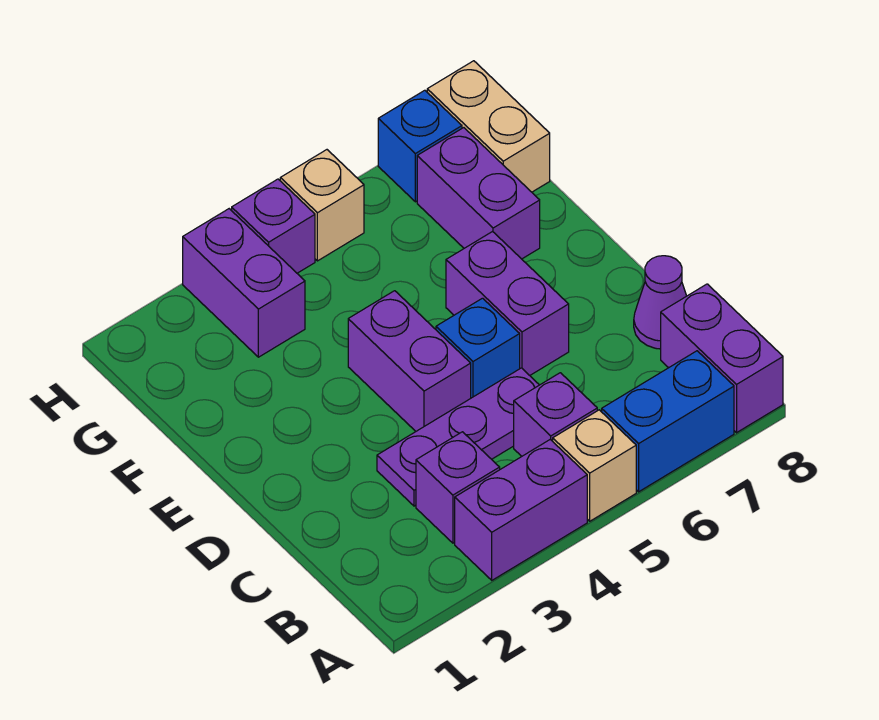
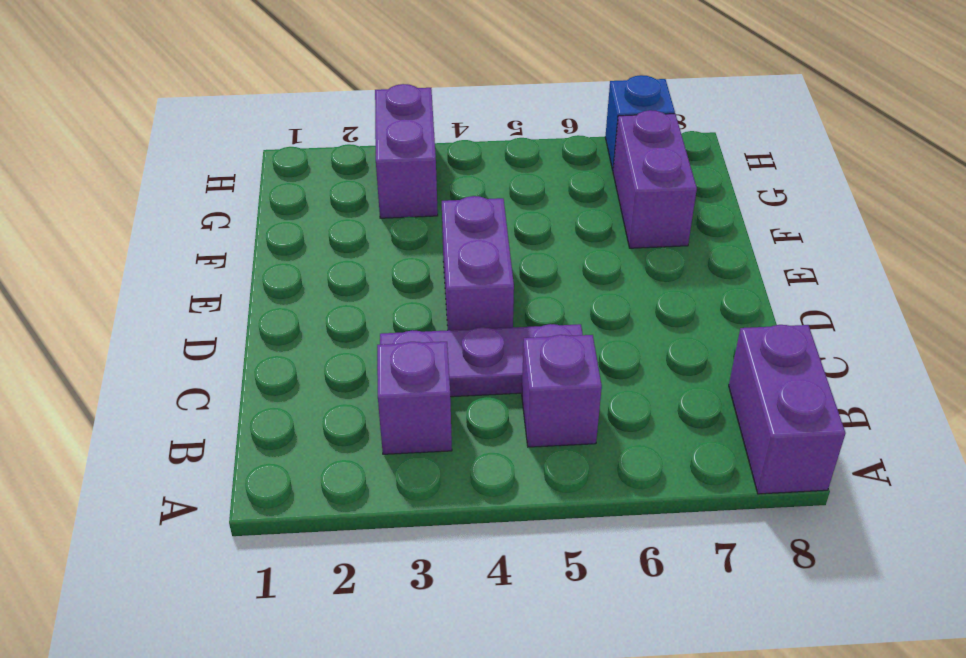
none -> purple brick A3:A4 level 1
none -> tan brick A5 level 1
none -> blue brick A6:A7 level 1

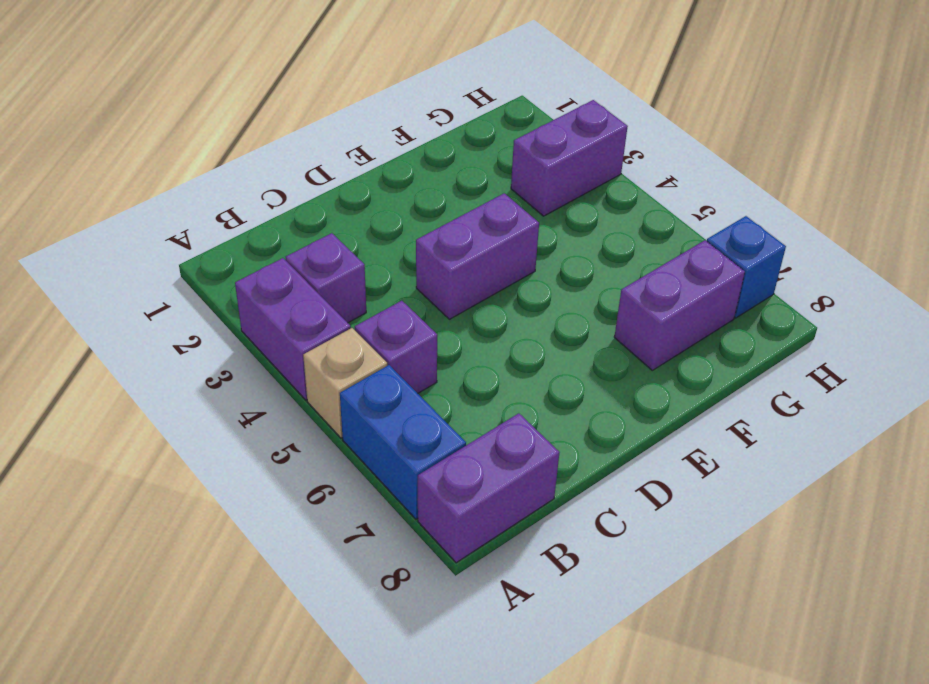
none -> purple plate C3:C5 level 1
none -> purple cone C8 level 1
none -> blue brick D5 level 1

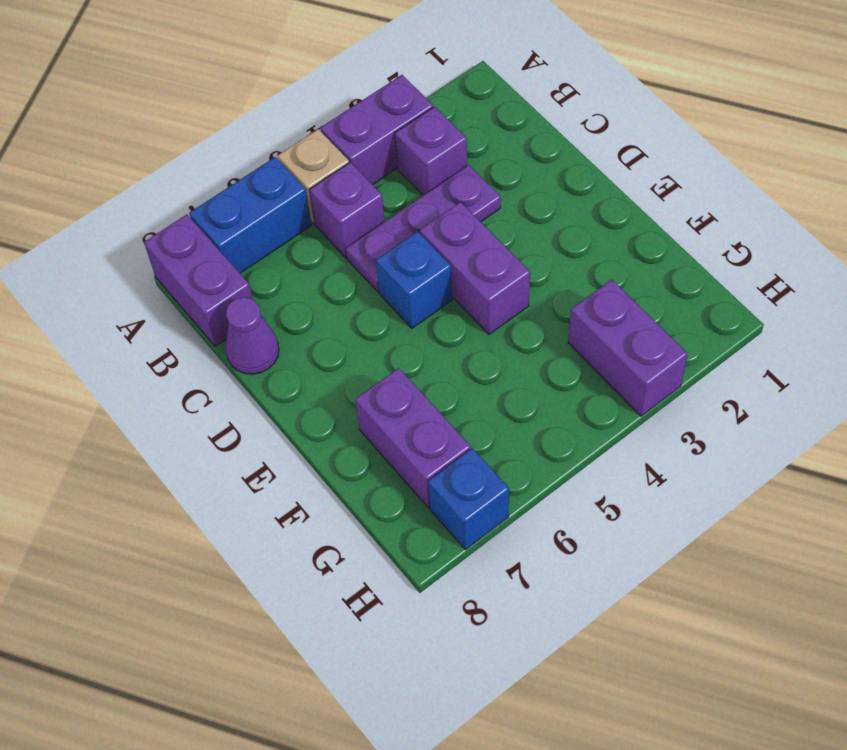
none -> purple brick D6:E6 level 1
none -> tan brick G8:H8 level 1
none -> purple brick H4 level 1

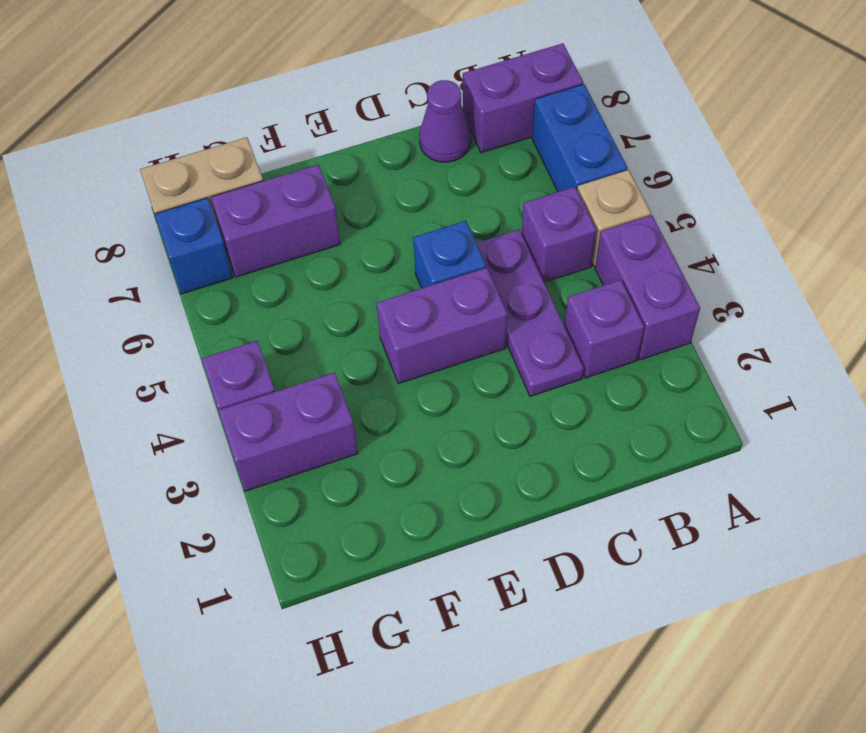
none -> purple brick D6:E6 level 1
none -> tan brick H5 level 1

